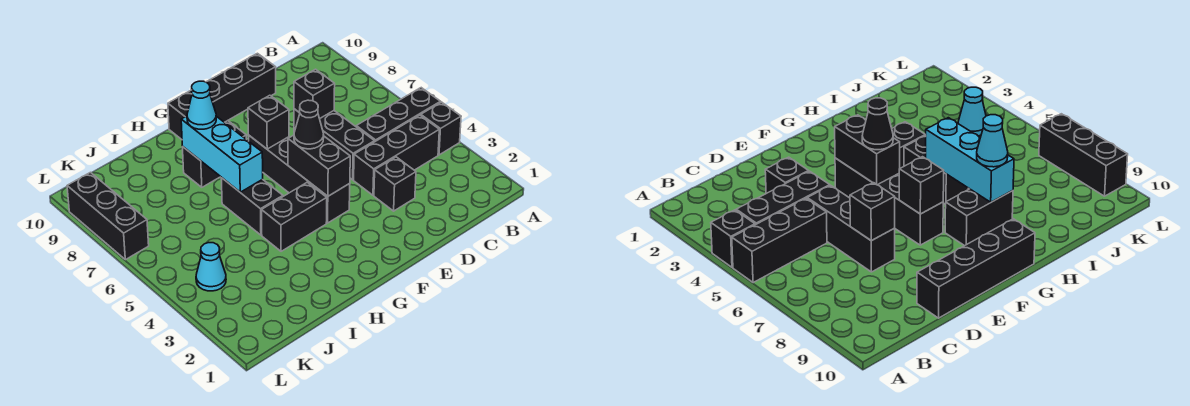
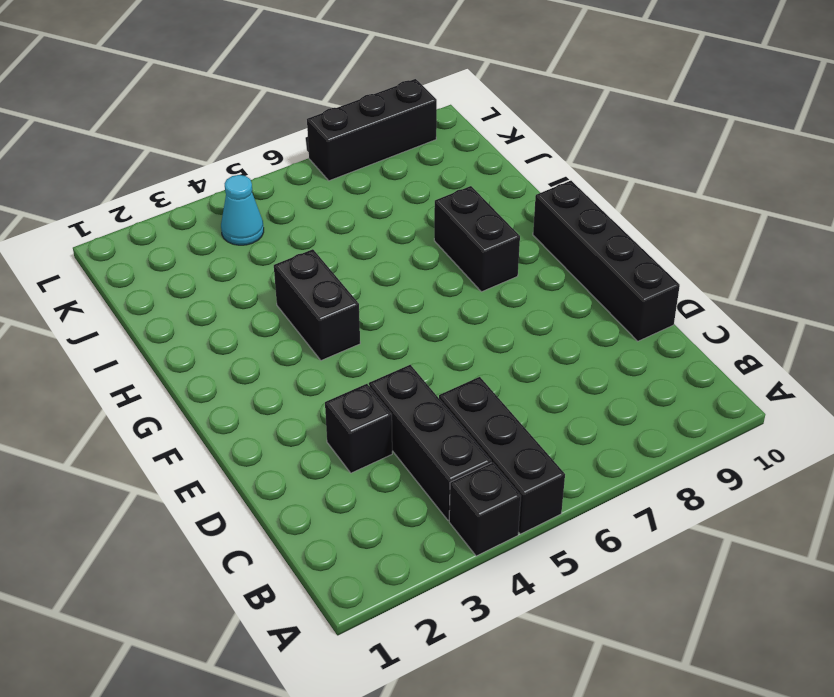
none -> black brick D5:D7 level 1
none -> black brick F4:F7 level 1
none -> black brick H5:H6 level 1

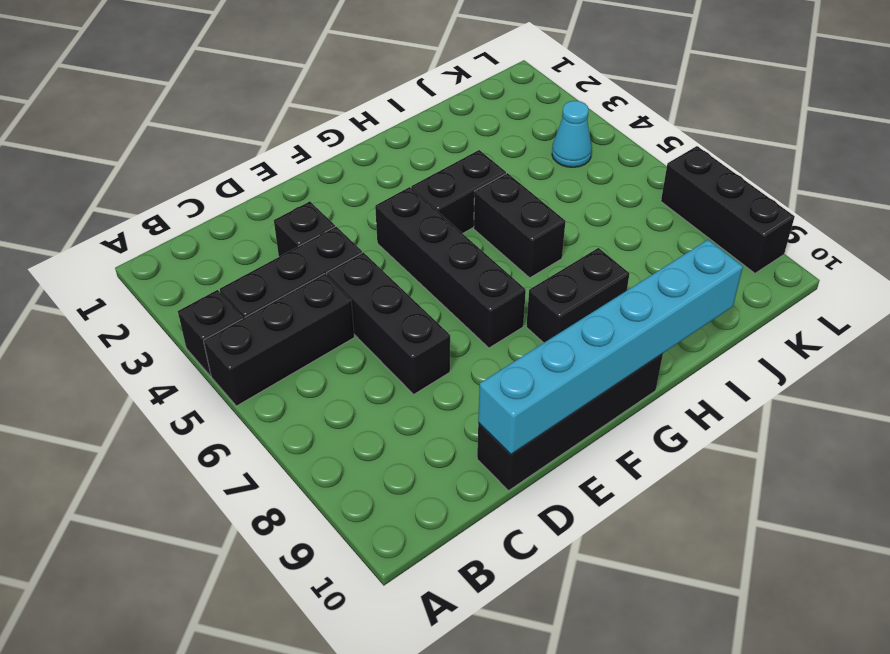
cyan brick D10:I10 level 2 -> none
none -> black brick D7 level 2
none -> black brick F4:F5 level 2
none -> black brick F7 level 2

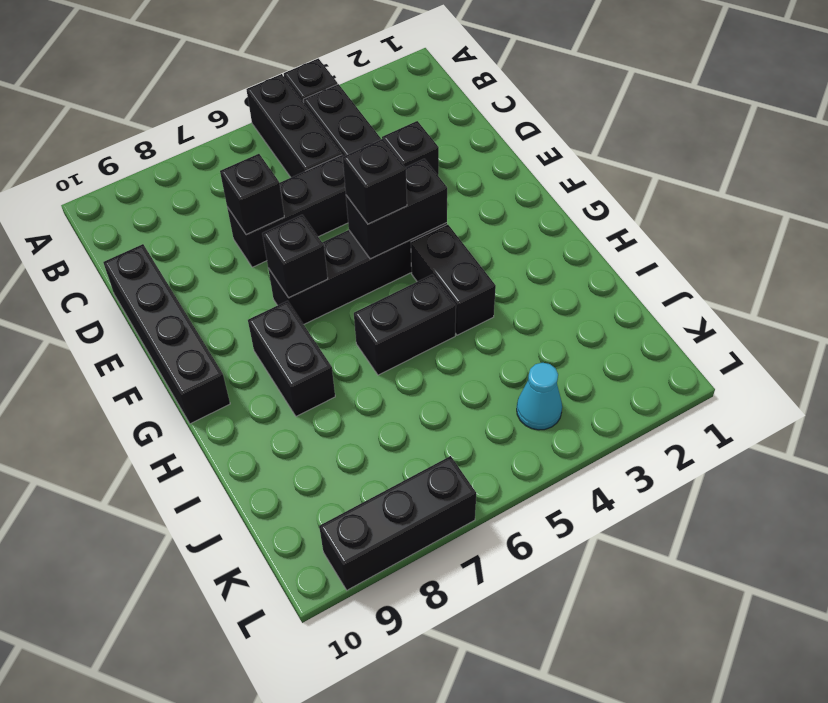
black brick F5 level 3 -> black cone F5 level 3
none -> cyan brick H6:H8 level 2
none -> cyan cone H8 level 3

